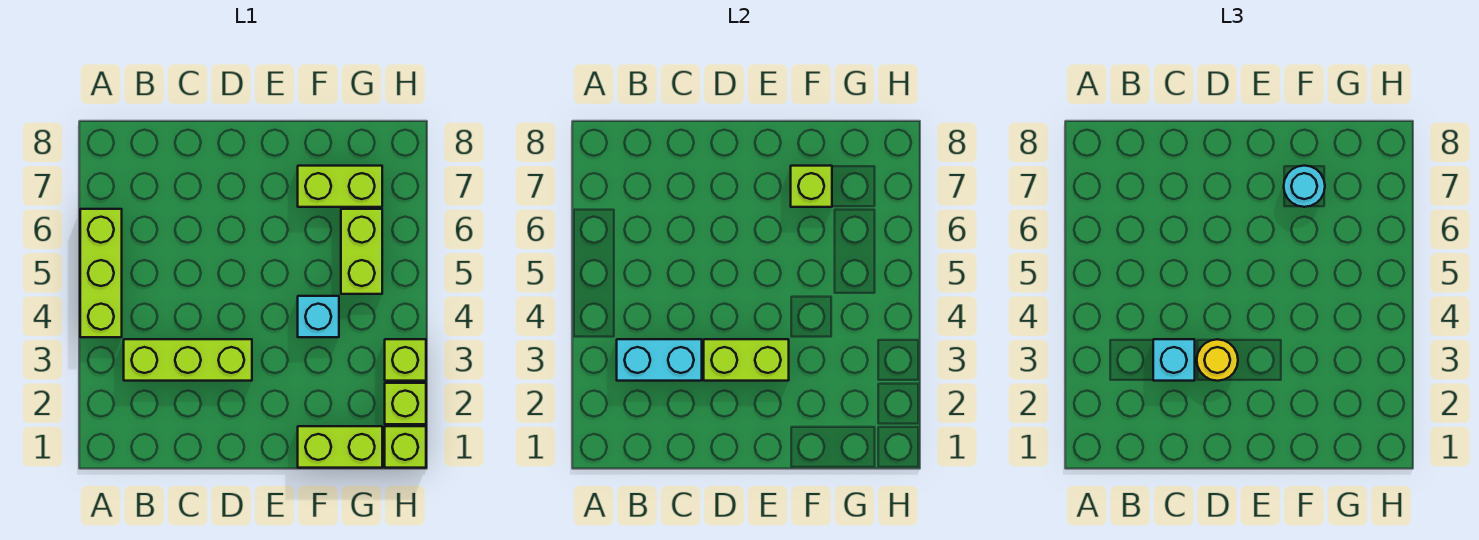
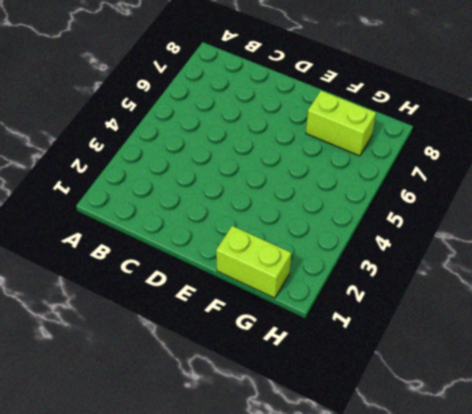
none -> lime brick A4:A6 level 1
none -> lime brick B3:D3 level 1
none -> cyan brick F4 level 1

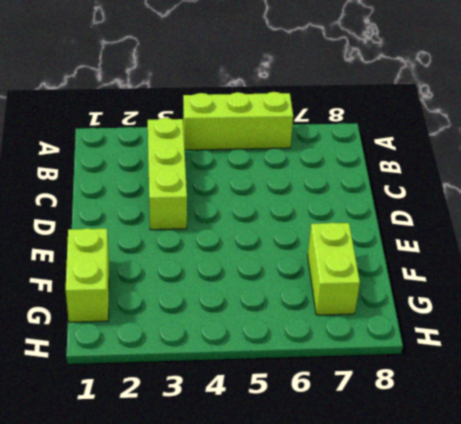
none -> cyan brick F4 level 1
none -> lime brick G5:G6 level 1
none -> lime brick H1 level 1

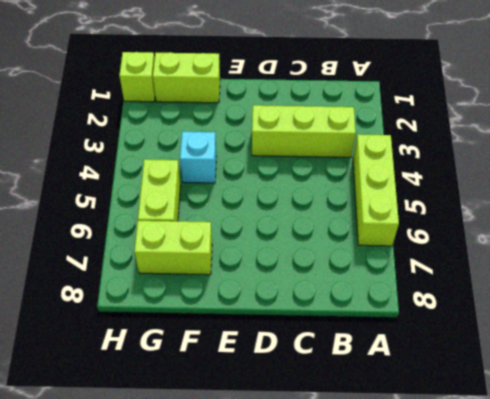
none -> lime brick H2 level 1
none -> lime brick H3 level 1
none -> cyan brick B3:C3 level 2

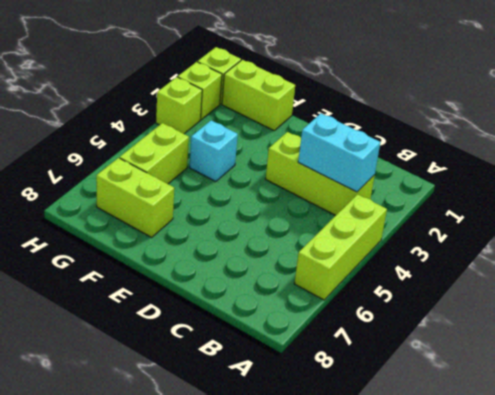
none -> lime brick D3:E3 level 2
none -> lime brick F7 level 2
none -> cyan brick C3 level 3

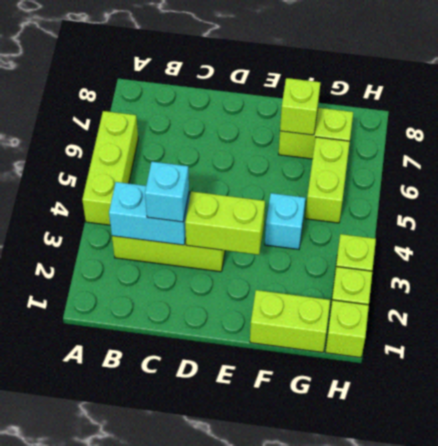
none -> yellow round brick D3 level 3
none -> cyan round brick F7 level 3

